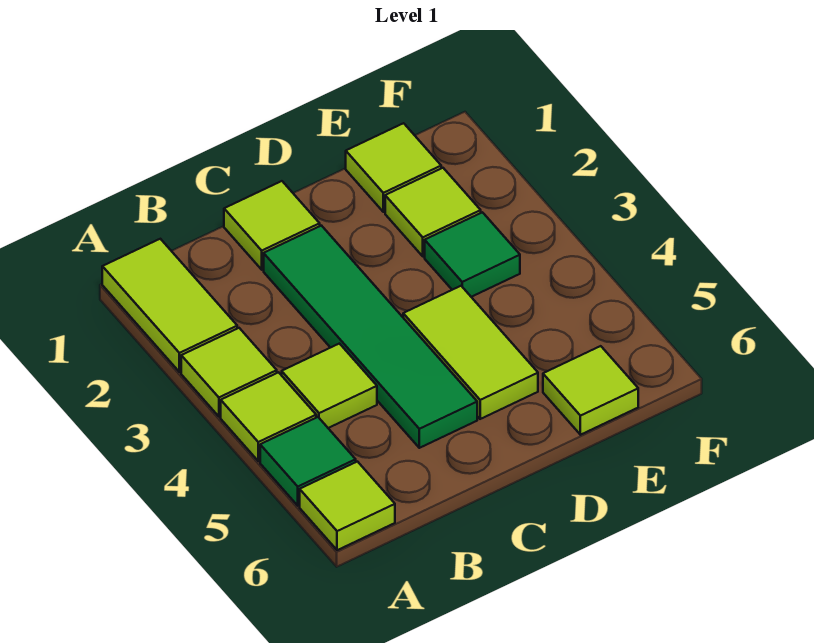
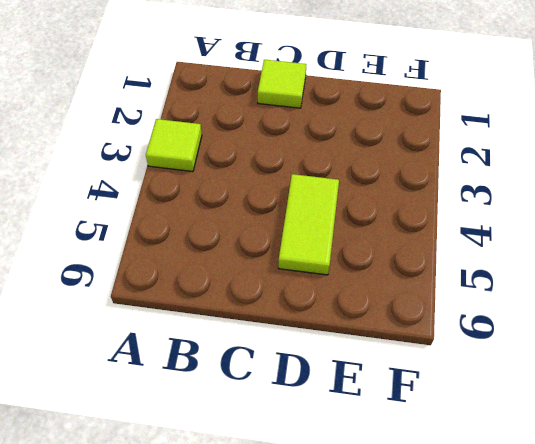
none -> lime tile A1:A2 level 1
none -> lime tile A4 level 1
none -> green tile A5 level 1

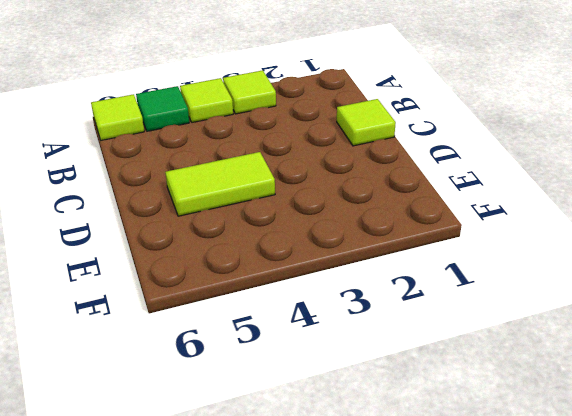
none -> lime tile A1:A2 level 1
none -> lime tile B4 level 1
none -> green tile C2:C5 level 1

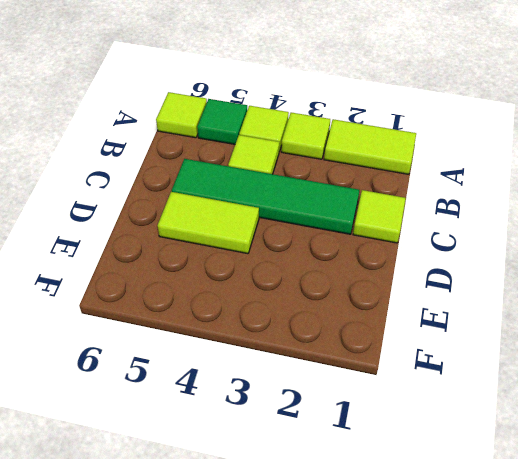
none -> lime tile E1 level 1
none -> lime tile E2 level 1
none -> green tile E3 level 1

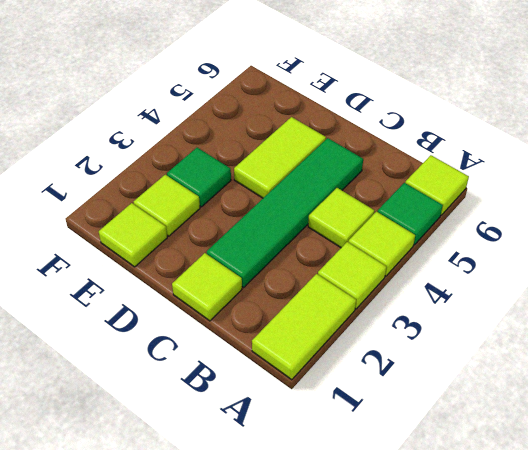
none -> lime tile E6 level 1

